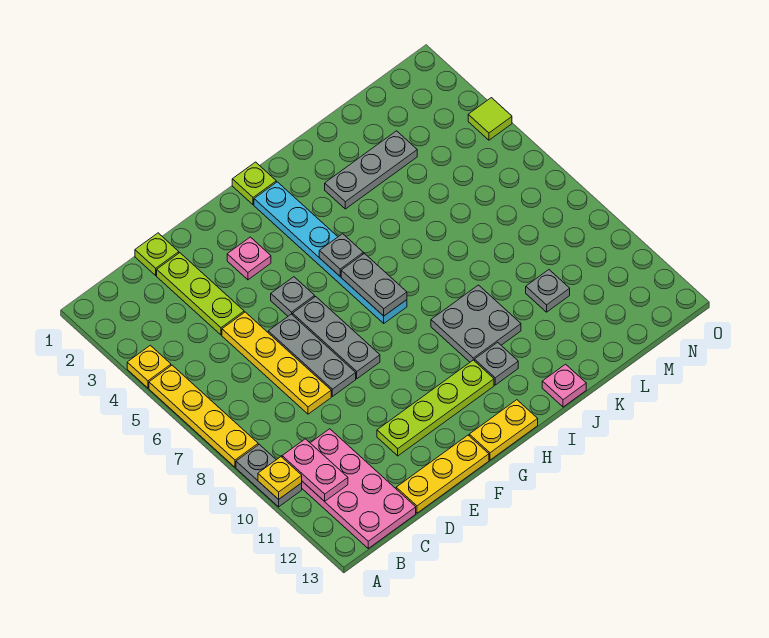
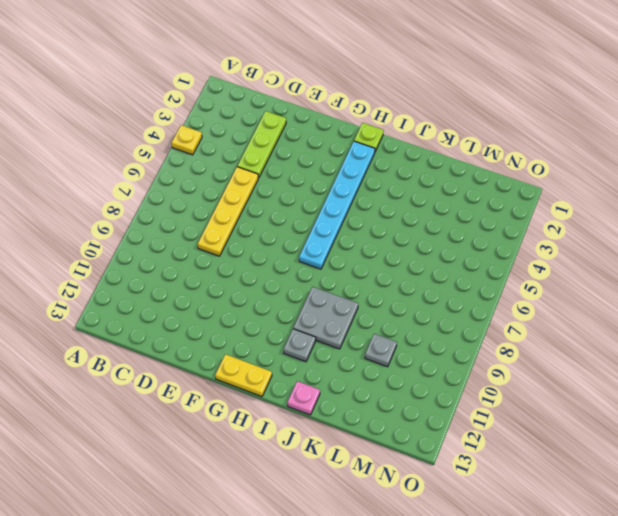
none -> yellow plate A5:A8 level 1
none -> grey plate A9:A10 level 1
none -> pink plate B10:C13 level 1

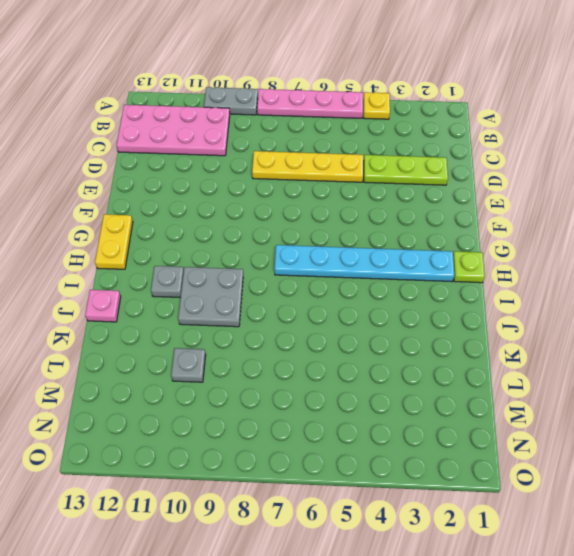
pink plate A5:A8 level 1 -> yellow plate A5:A8 level 1
none -> lime plate D1 level 1
none -> yellow plate D13:F13 level 1
none -> grey plate E6:E8 level 1

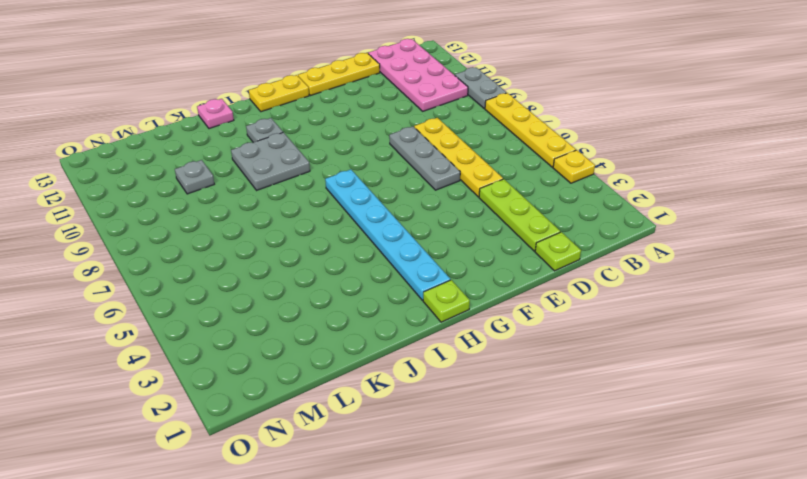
none -> lime plate E11:H11 level 1
none -> pink plate F3 level 1
none -> grey plate F5 level 1

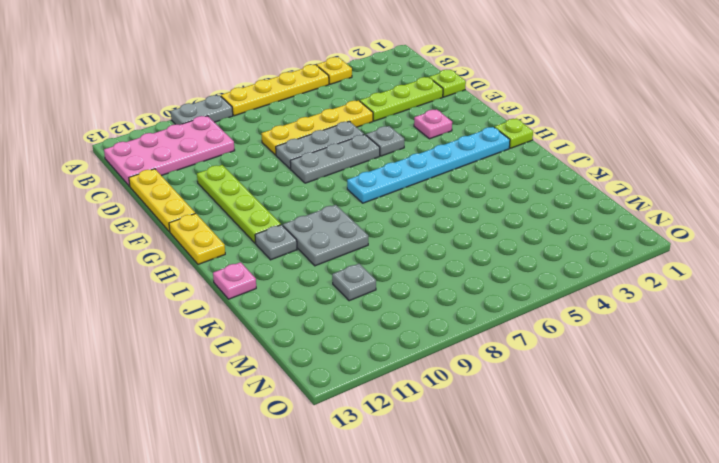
none -> grey plate J3:L3 level 1
none -> lime tile O4 level 1
none -> yellow plate A10 level 2

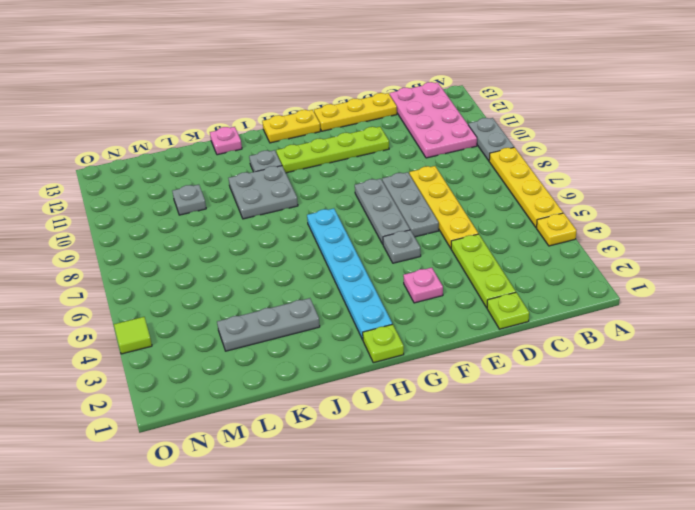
none -> yellow plate A10 level 2
none -> pink plate B10:B11 level 2
none -> grey plate H5 level 2

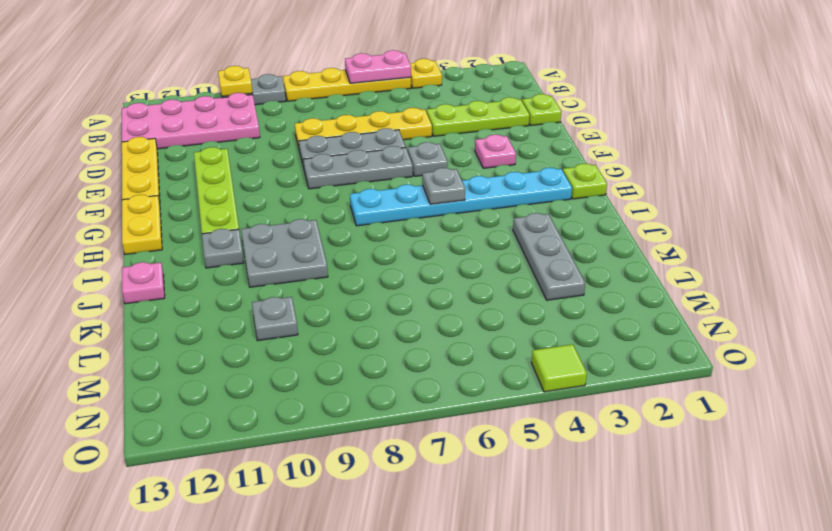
pink plate A5:A6 level 2 -> pink plate B10:B11 level 2
none -> grey plate H6:H7 level 2

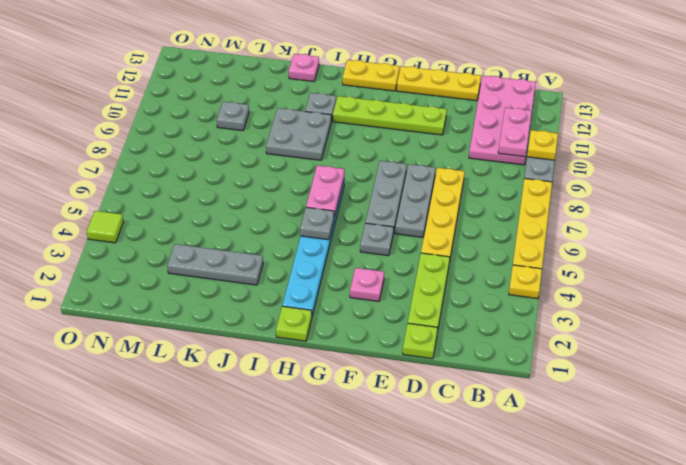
pink plate H6:H7 level 2 -> grey plate H6:H7 level 2

